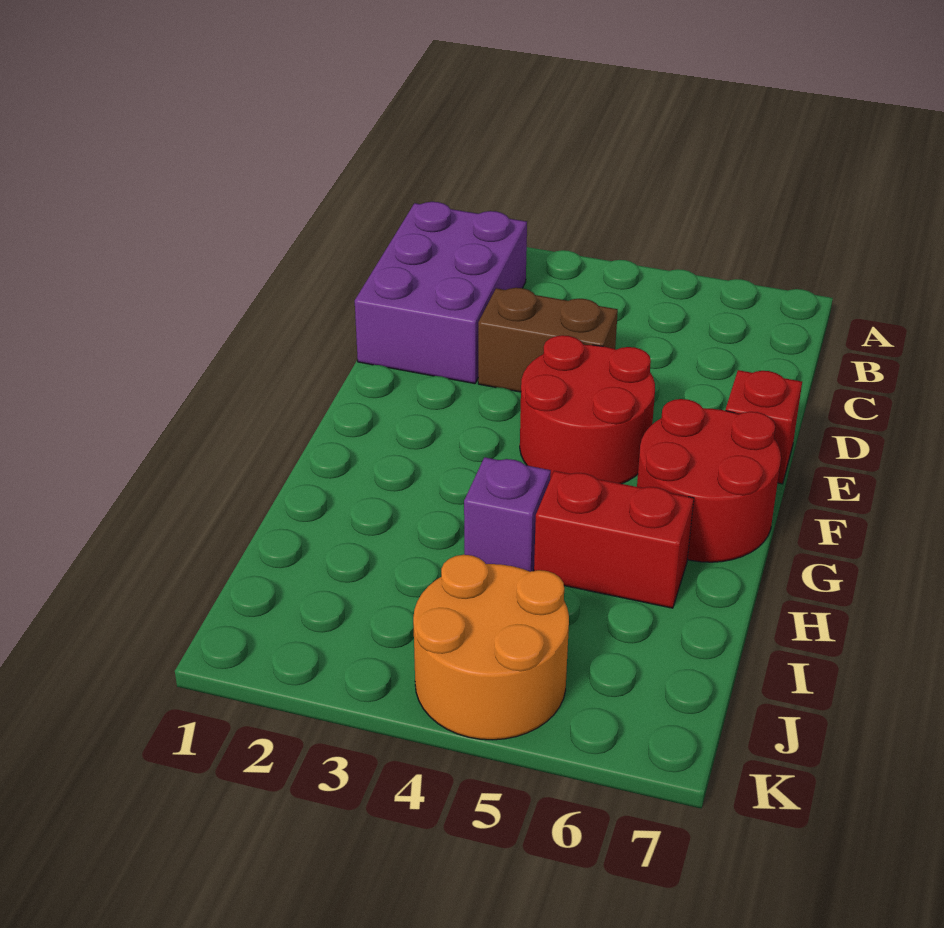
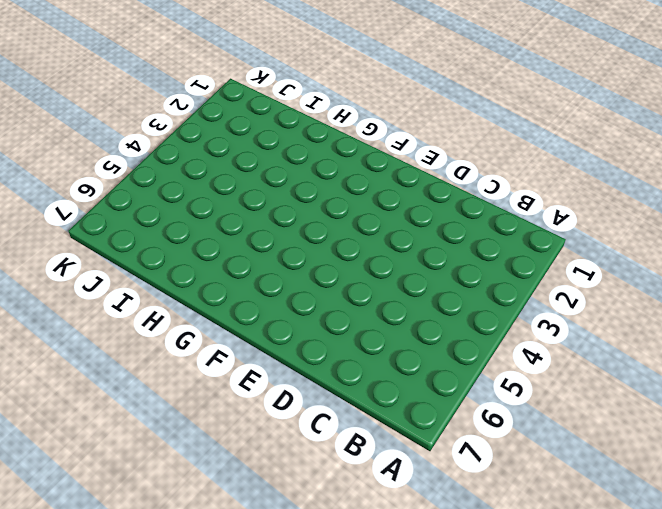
none -> purple brick B1:D2 level 1
none -> brown brick D3:D4 level 1

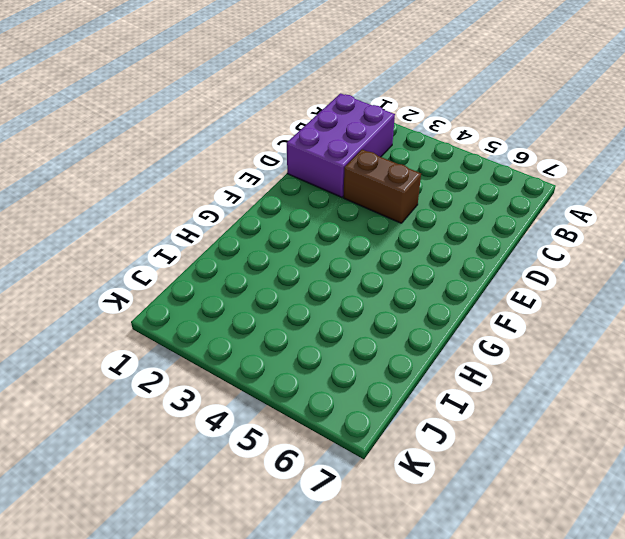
none -> red round brick E4:F5 level 1
none -> red brick E7 level 1

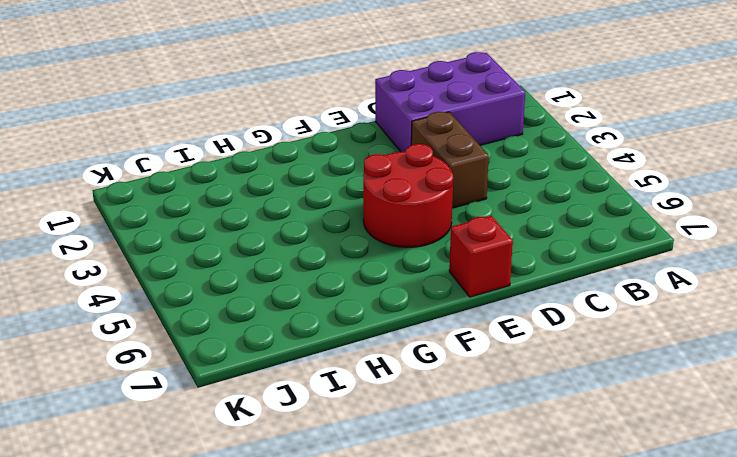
none -> red round brick F6:G7 level 1
none -> purple brick H4 level 1

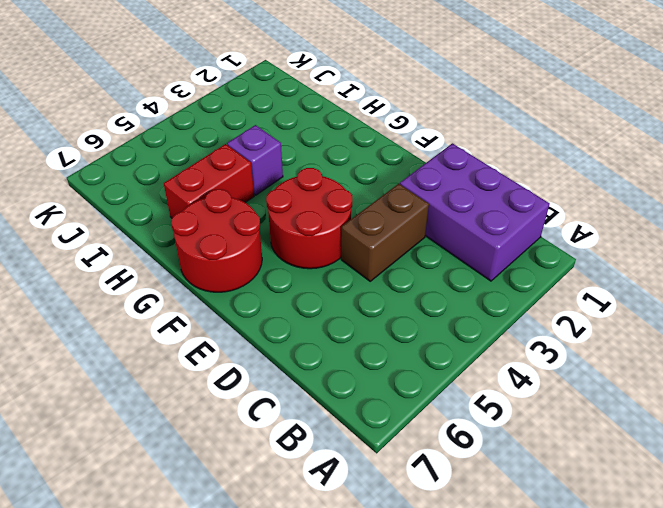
none -> red brick E7 level 1
none -> orange round brick J4:K5 level 1

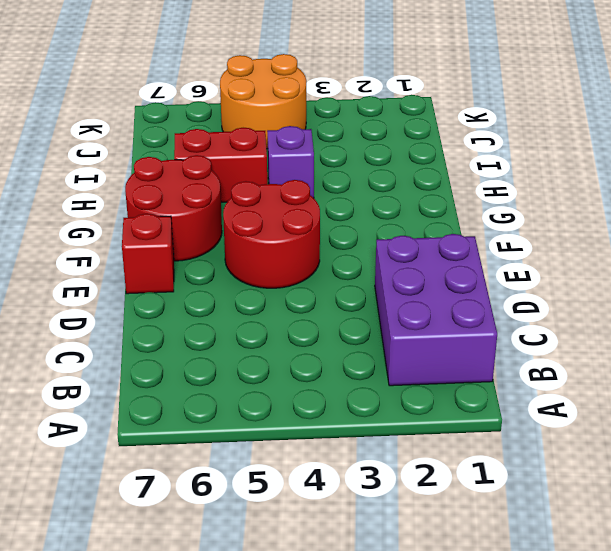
none -> brown brick D3:D4 level 1

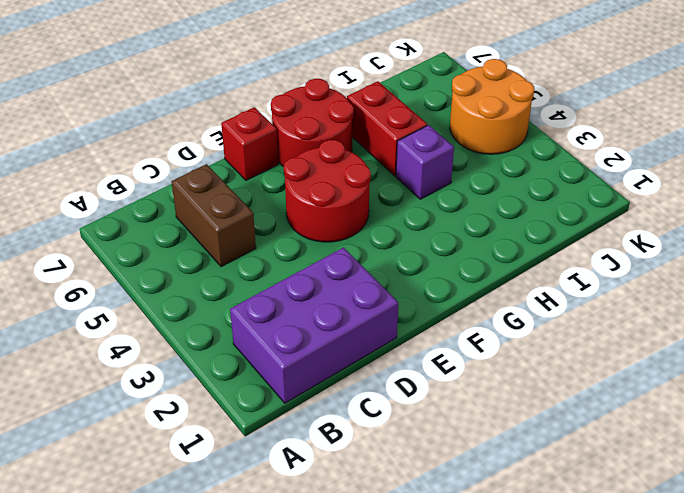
brown brick C5:C6 level 1 -> brown brick D3:D4 level 1

